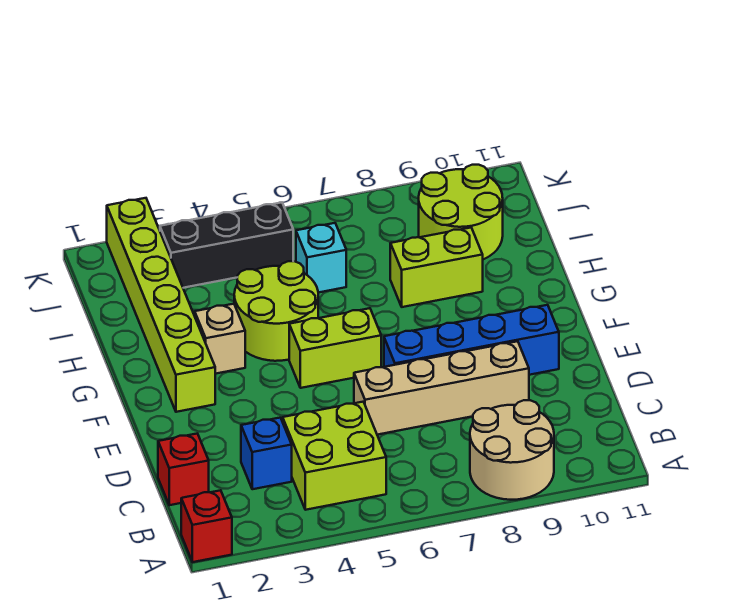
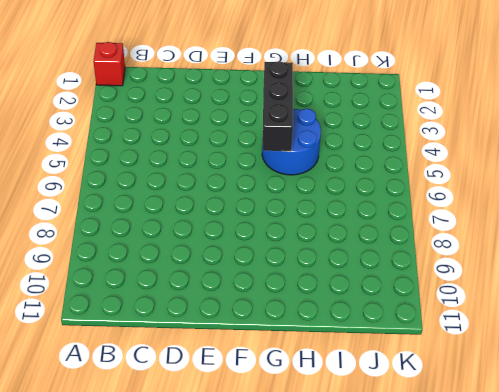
black brick G3:G5 level 2 -> black brick J3:J5 level 1
blue round brick G4:H5 level 1 -> lime round brick G4:H5 level 1
none -> tan round brick A8:B9 level 1
none -> lime brick B4:C5 level 1
none -> red brick C1 level 1

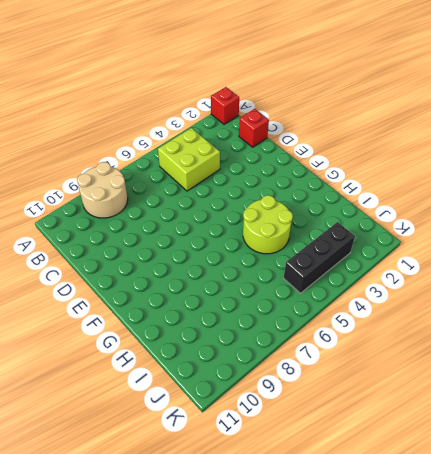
none -> blue brick C3 level 1
none -> tan brick D6:D9 level 1
none -> blue brick E7:E10 level 1

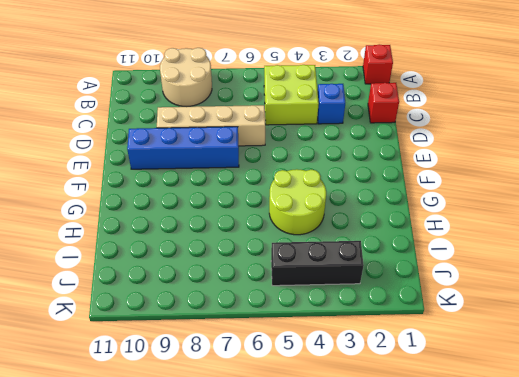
none -> lime brick F2:K2 level 1
none -> lime brick F5:F6 level 1
none -> tan brick G3 level 1

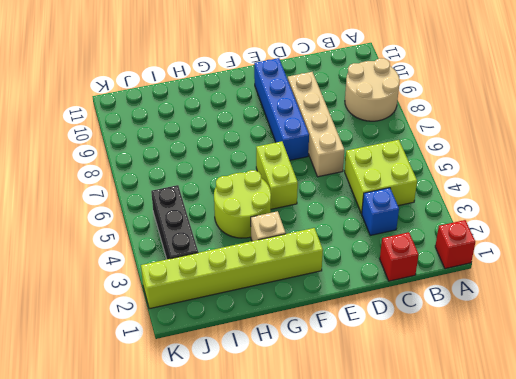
none -> lime brick H8:H9 level 1
none -> cyan brick I6 level 1
none -> lime round brick I9:J10 level 1

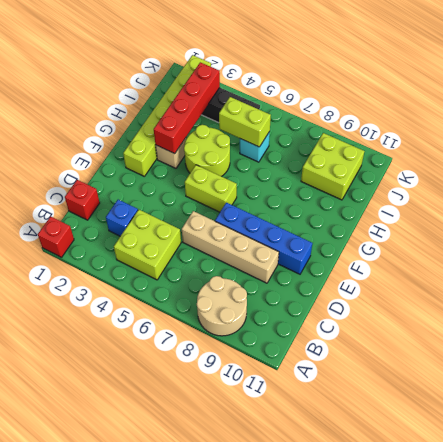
red brick G3:J3 level 2 -> none
lime brick I5:I6 level 2 -> lime brick H8:H9 level 1
lime brick I9:J10 level 1 -> lime round brick I9:J10 level 1

